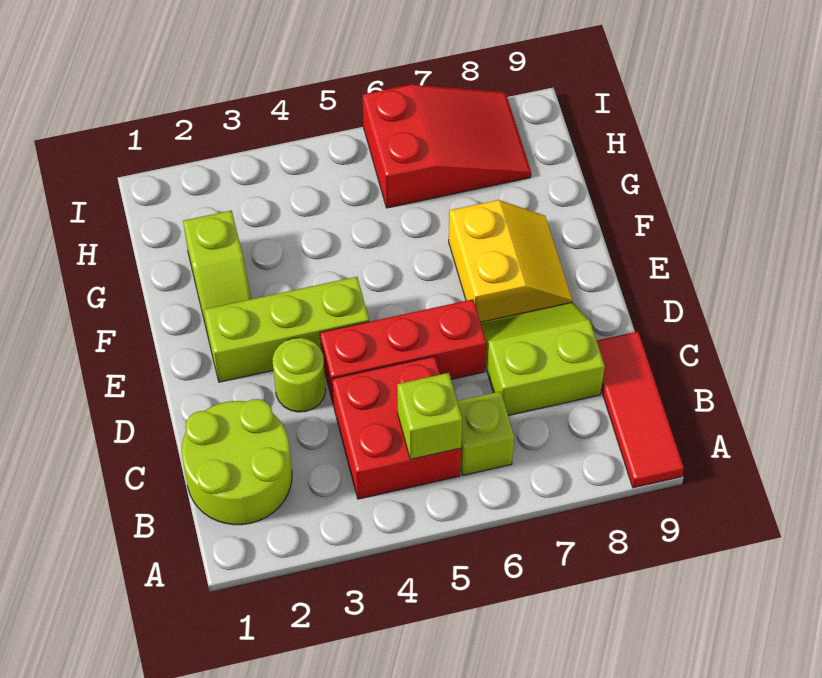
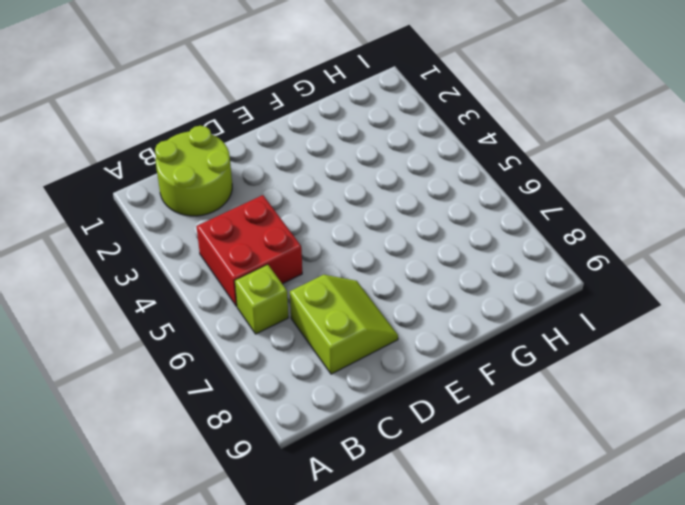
none -> red tile A9:C9 level 1
none -> lime round brick D3 level 1
none -> red brick D4:D6 level 1

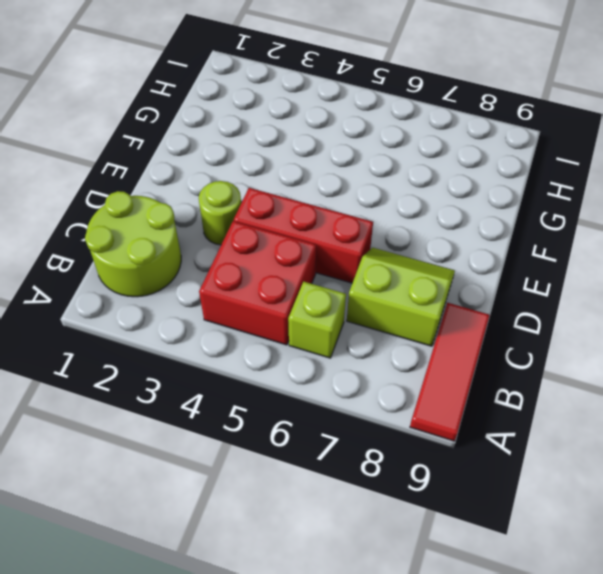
none -> lime brick E2:E4 level 1
none -> yellow slope E7:F8 level 1 top 7
none -> lime slope F2:G2 level 1 top G

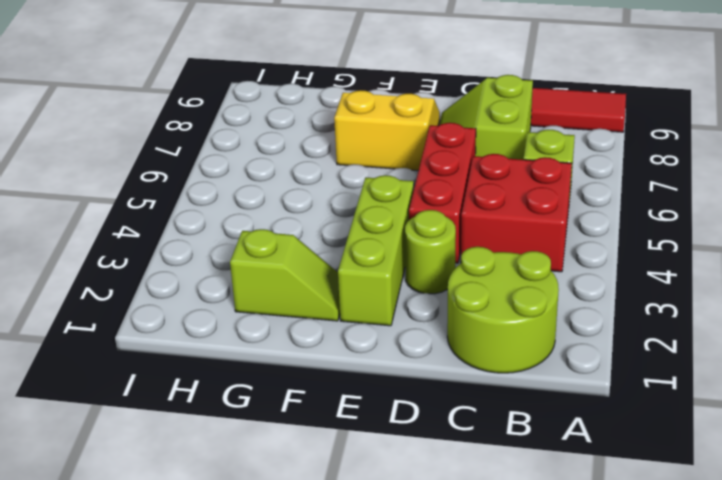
none -> red slope H6:I8 level 1 top 6
none -> lime brick B5 level 2

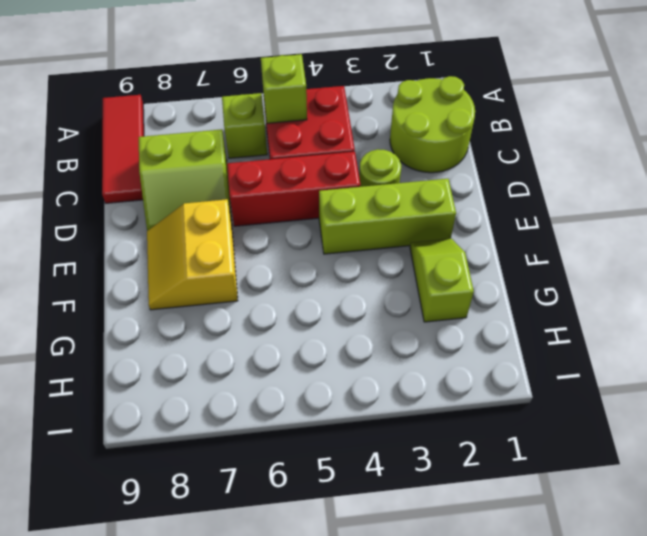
none -> red slope H6:I8 level 1 top 6

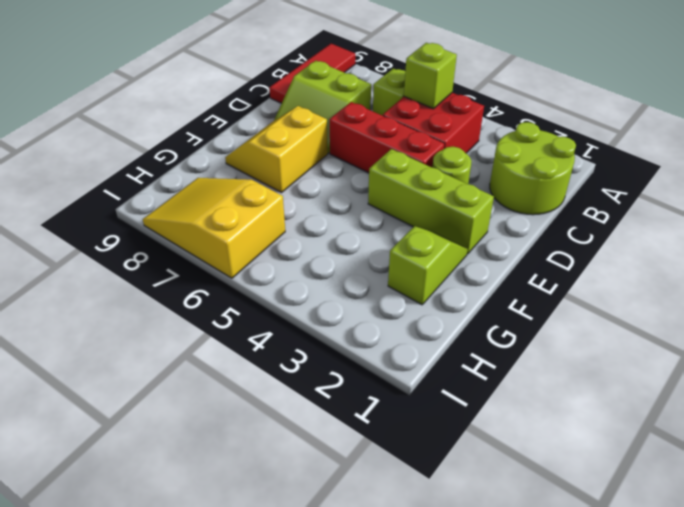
yellow slope H6:I8 level 1 top 6 -> red slope H6:I8 level 1 top 6

